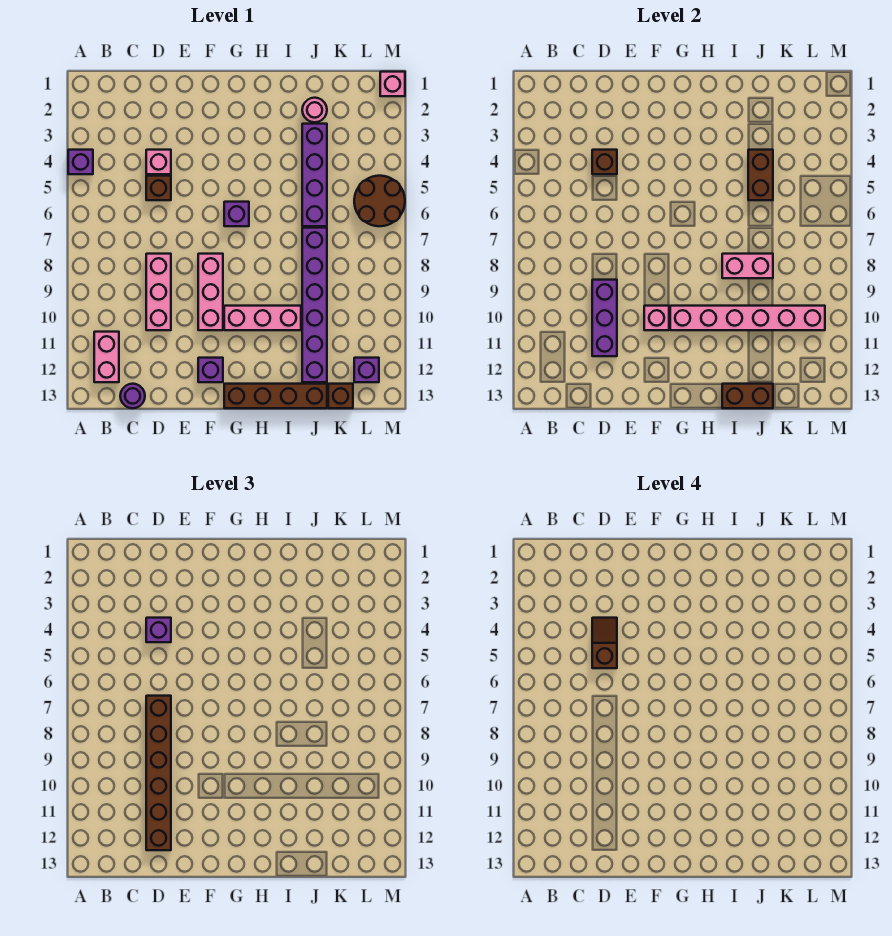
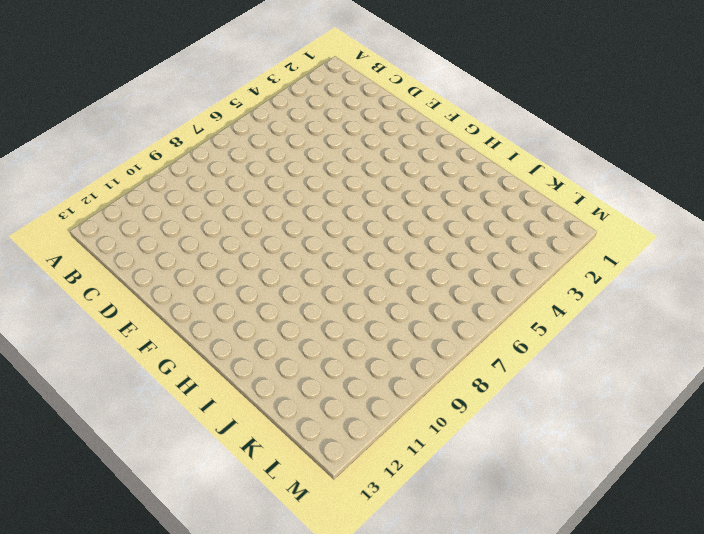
none -> purple brick A4 level 1
none -> pink brick B11:B12 level 1
none -> purple round brick C13 level 1

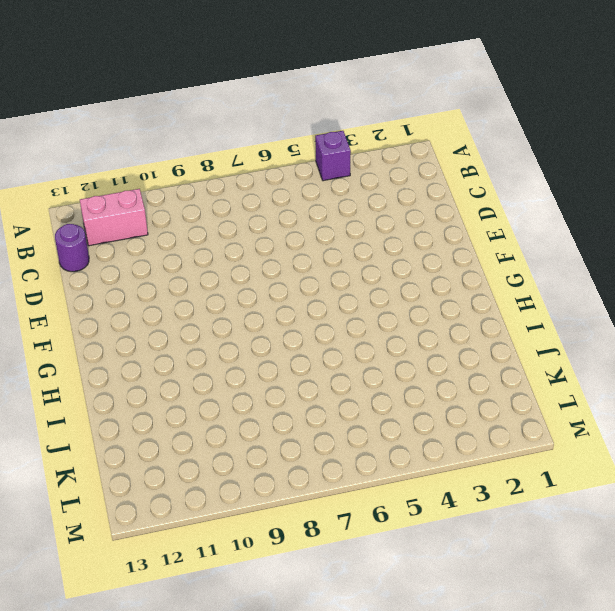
none -> pink brick D4 level 1
none -> brown brick D5 level 1
none -> pink brick D8:D10 level 1

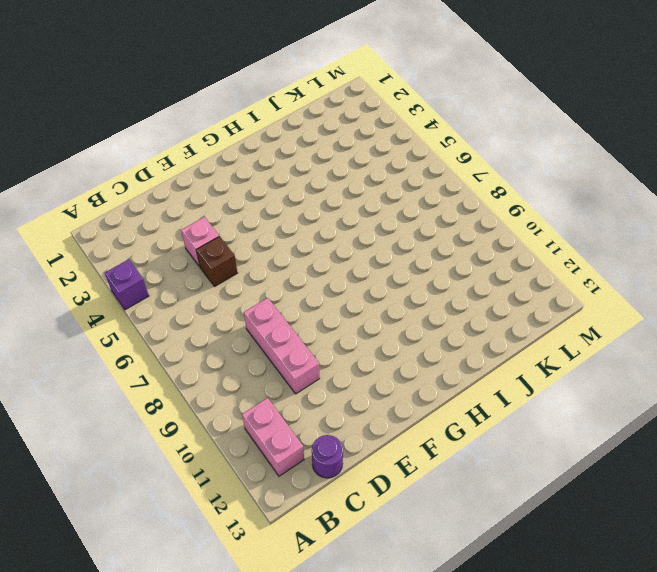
none -> pink brick F8:F10 level 1
none -> purple brick F12 level 1
none -> purple brick G6 level 1

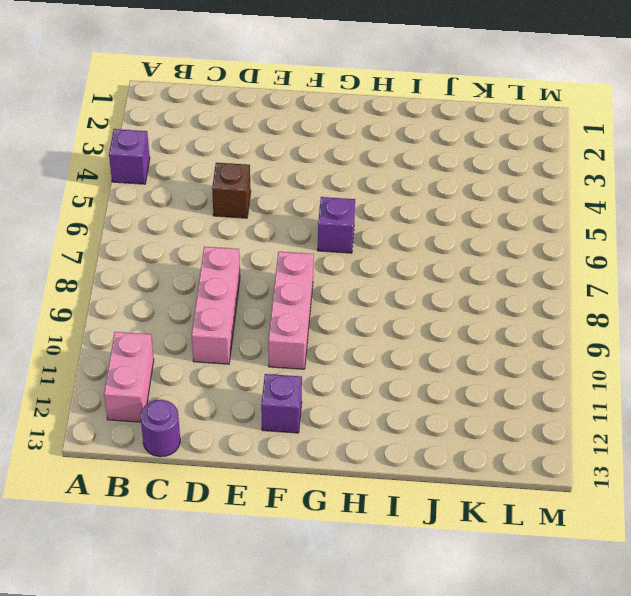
none -> pink brick D4 level 1
none -> pink brick G10:I10 level 1
none -> brown brick G13:J13 level 1

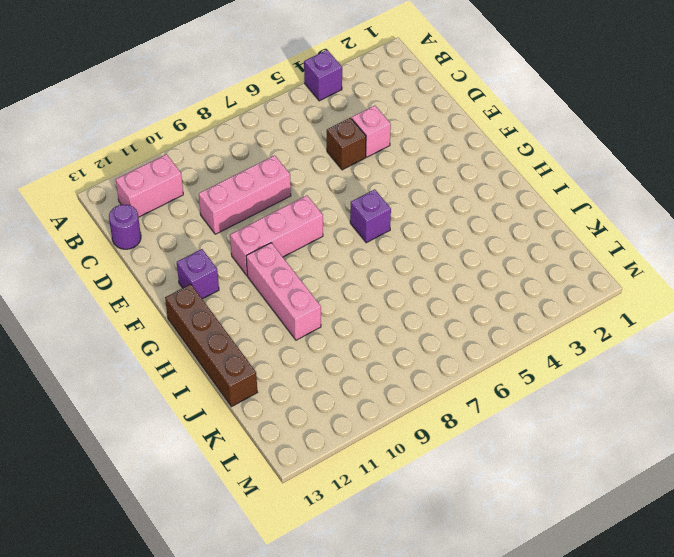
none -> pink round brick J2 level 1
none -> purple brick J3:J6 level 1
none -> purple brick J7:J12 level 1

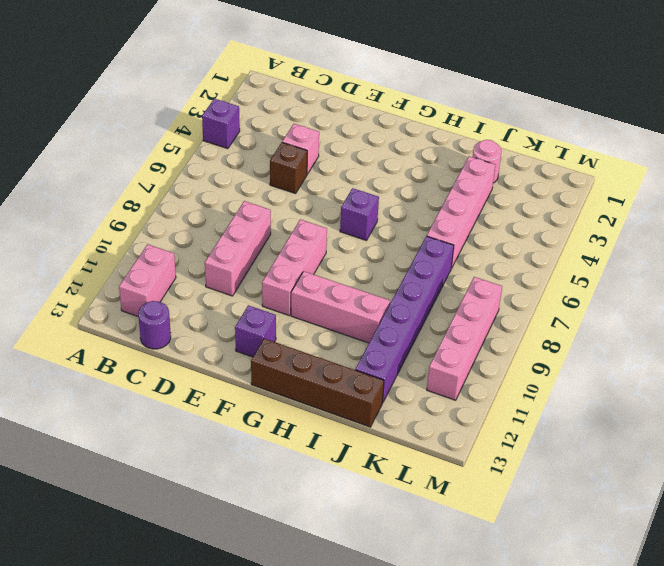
pink brick J3:J6 level 1 -> purple brick J3:J6 level 1
pink brick L8:L11 level 1 -> none
none -> brown brick K13 level 1
none -> brown round brick L5:M6 level 1
none -> purple brick L12 level 1

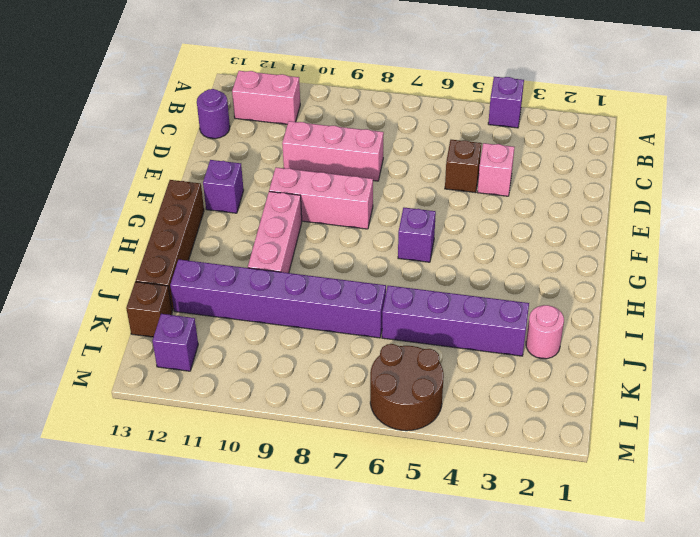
none -> pink brick M1 level 1
none -> brown brick D4 level 2
none -> purple brick D9:D11 level 2

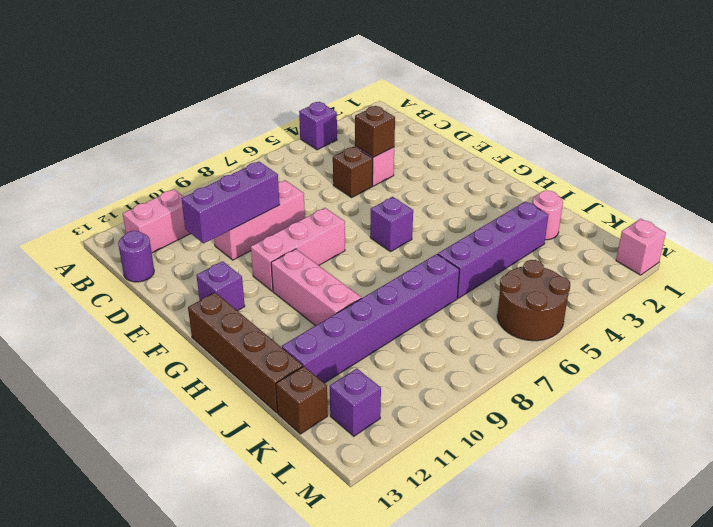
none -> pink brick F10 level 2
none -> pink brick G10:L10 level 2
none -> pink brick I8:J8 level 2

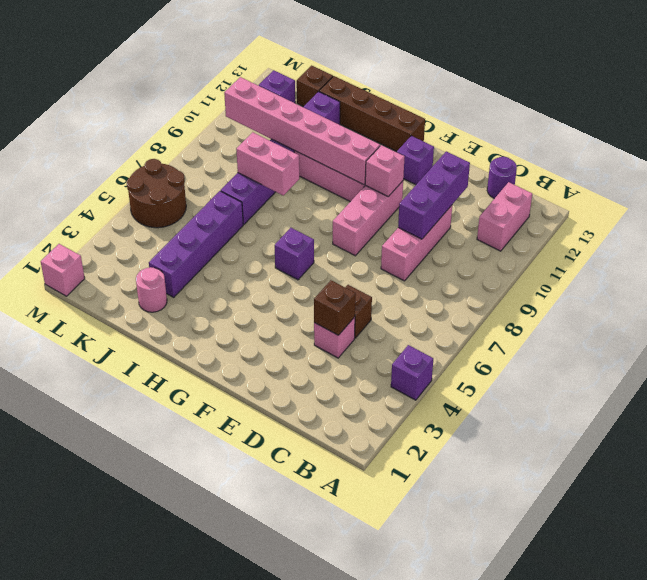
none -> brown brick I13:J13 level 2
none -> brown brick J4:J5 level 2
none -> purple brick D4 level 3

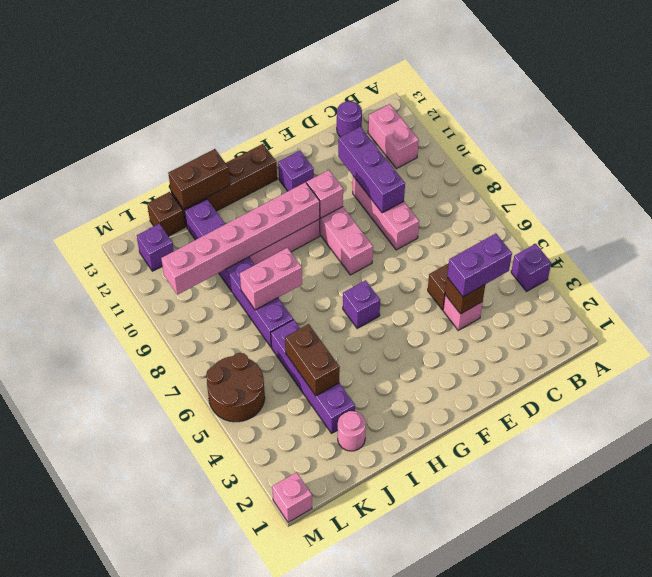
purple brick C4:D4 level 3 -> purple brick D4 level 3
none -> brown brick D7:D12 level 3
none -> brown slope D4:D5 level 4 top 5

